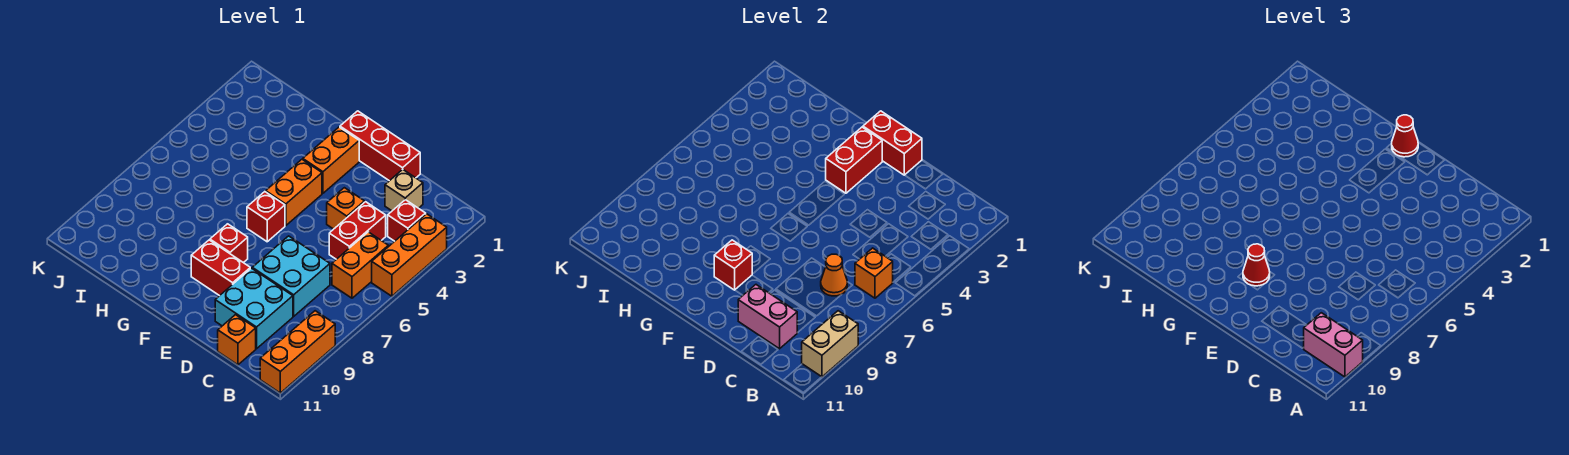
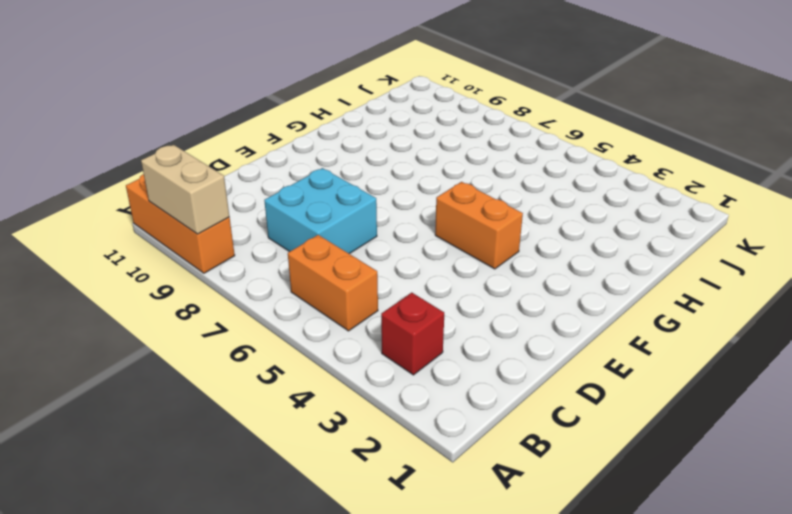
none -> orange brick A3:A5 level 1
none -> tan brick C2 level 1
none -> red brick C4:C5 level 1

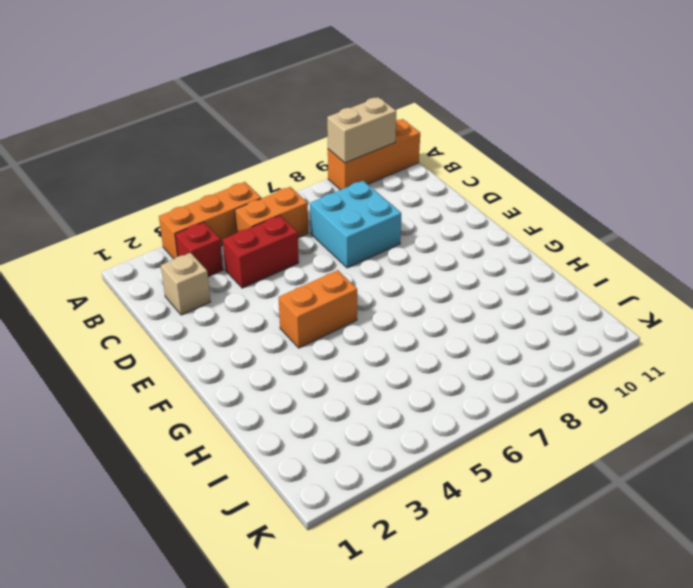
none -> cyan brick C9:D10 level 1
none -> orange brick C11 level 1
none -> red brick D1:F1 level 1

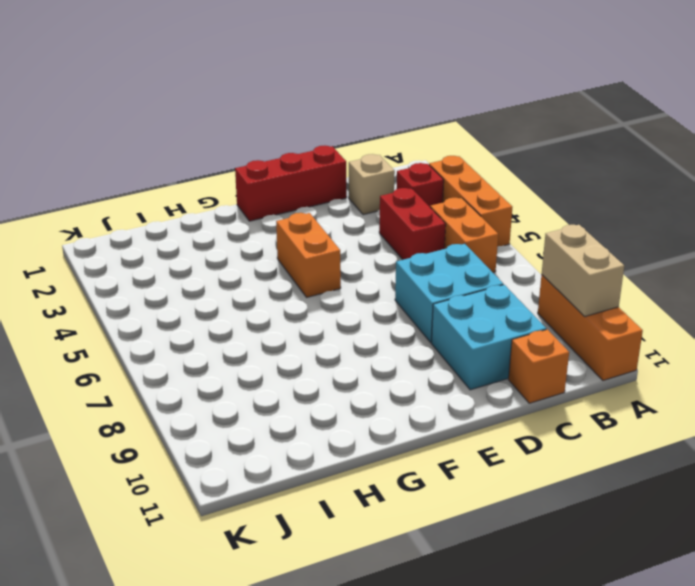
none -> orange brick D4 level 1
none -> red brick E9:F9 level 1
none -> orange brick F2:F3 level 1

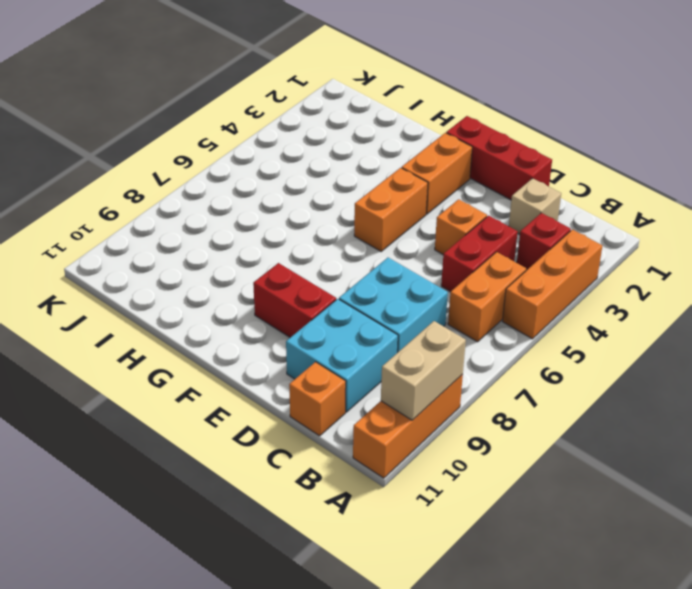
none -> red brick F6 level 1
none -> red brick F8 level 1
none -> orange brick B6 level 2

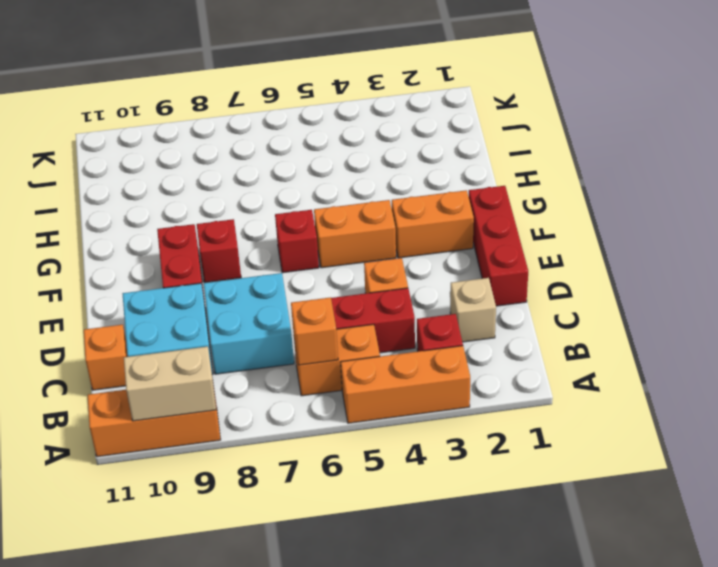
none -> orange cone C7 level 2
none -> pink brick C10:D10 level 2
none -> red brick E1:F1 level 2

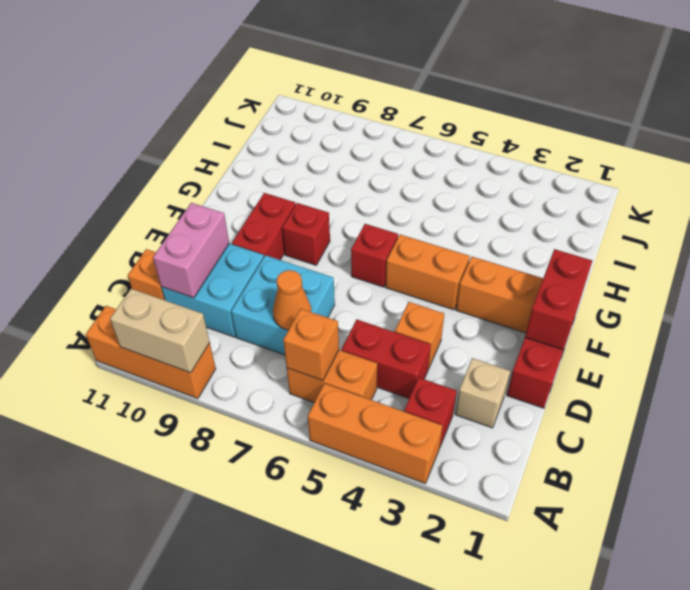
none -> red brick F2:F3 level 2
none -> red brick F9 level 2
none -> pink brick A10:B10 level 3

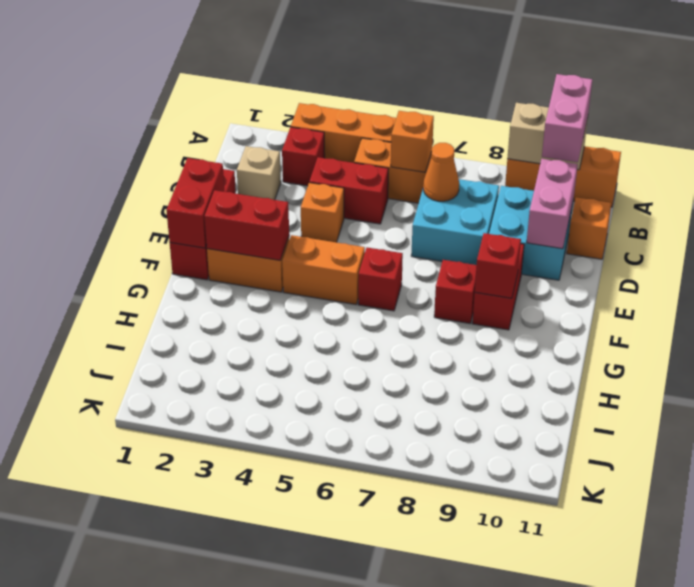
none -> red cone F1 level 3
none -> red cone F9 level 3

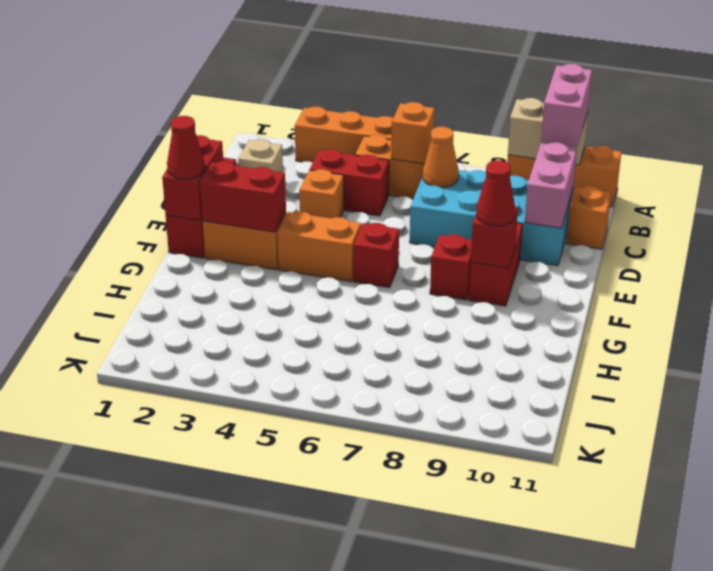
none -> red brick B3 level 1

